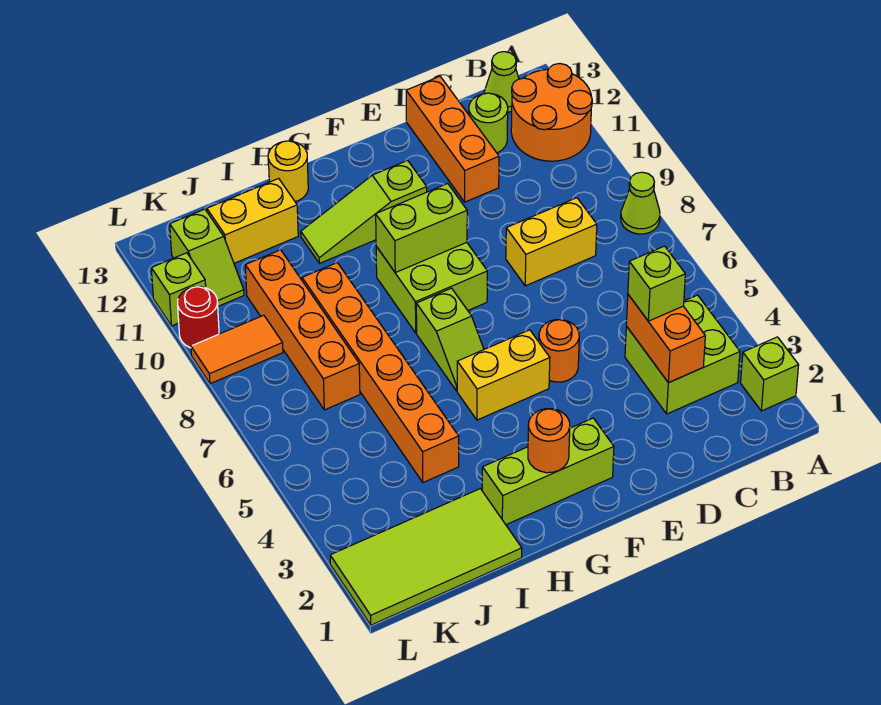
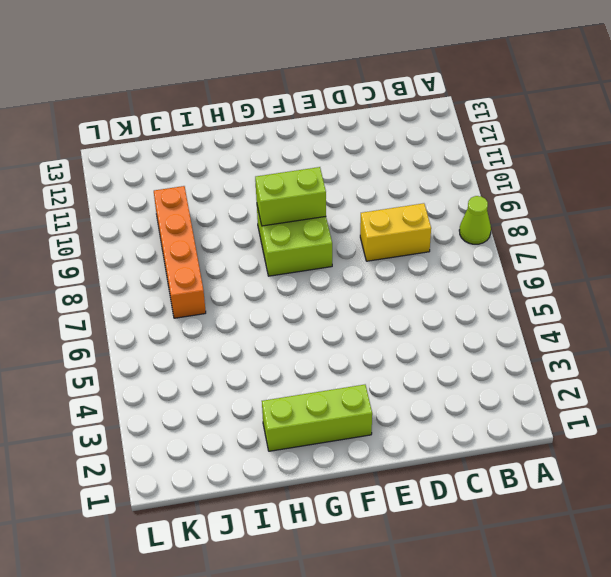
none -> lime brick A2 level 1
none -> orange round brick A11:B12 level 1
none -> lime brick B3:C4 level 1

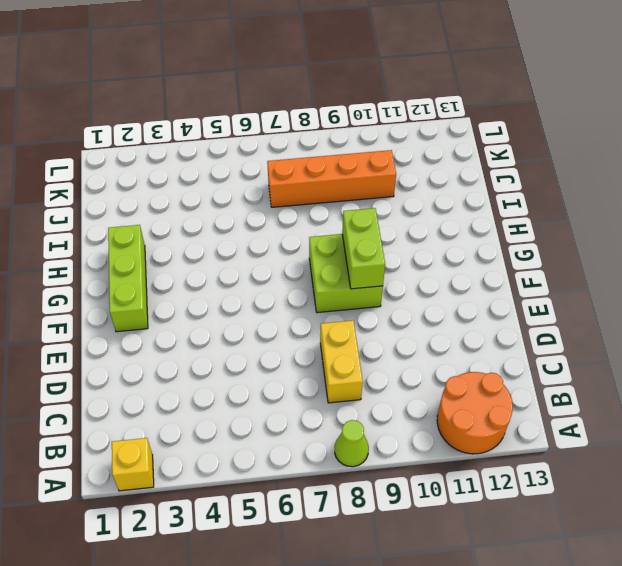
yellow brick A2 level 1 -> lime brick A2 level 1
none -> lime brick B3:C4 level 1
none -> lime cone B13 level 1
none -> lime round brick C12 level 1

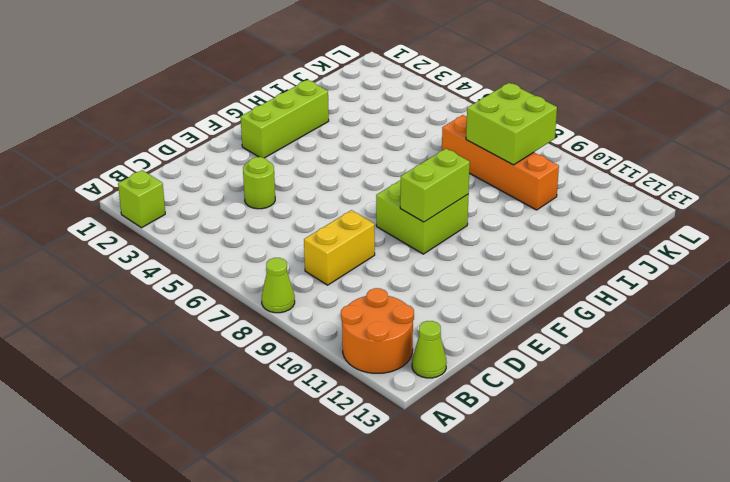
lime round brick D4 level 1 -> lime round brick C12 level 1
lime brick J8:K9 level 2 -> lime brick B3:C4 level 1
none -> orange brick D11:D13 level 1
none -> orange round brick E5 level 1
none -> yellow brick F5:G5 level 1

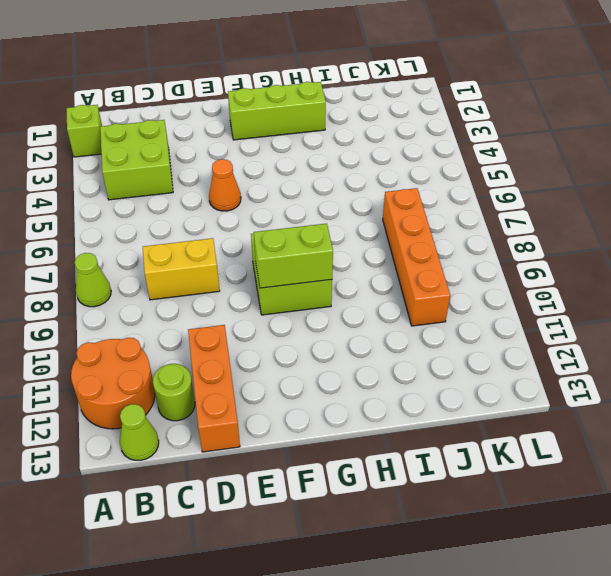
orange cone E5 level 1 -> orange round brick E5 level 1
none -> yellow brick F5:G5 level 1
none -> lime slope F11:H11 level 1 top F
none -> lime slope G6:G7 level 1 top 7

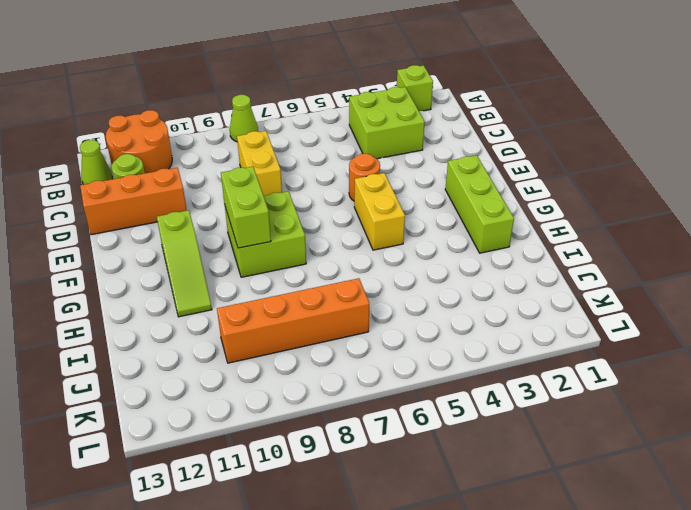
none -> lime slope G6:G7 level 1 top 7
none -> yellow round brick H13 level 1
none -> lime tile I1:L2 level 1

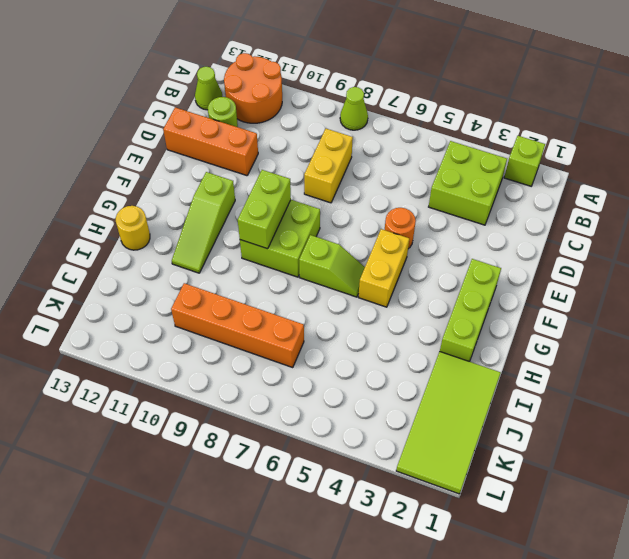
none -> orange brick I4:I9 level 1
none -> yellow brick I12:J12 level 1
none -> orange tile K9:L9 level 1

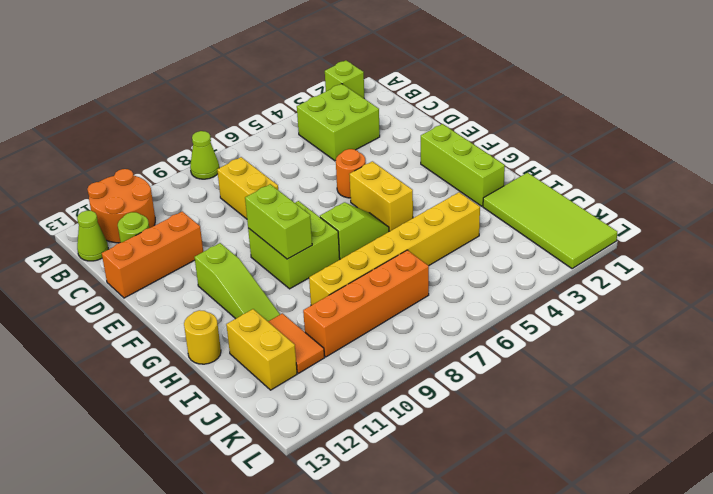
yellow brick I4:I9 level 1 -> orange brick I4:I9 level 1
orange tile I11:J11 level 1 -> orange tile K9:L9 level 1
none -> lime slope K11:K12 level 1 top 12
none -> red round brick L10 level 1
none -> lime brick L11 level 1

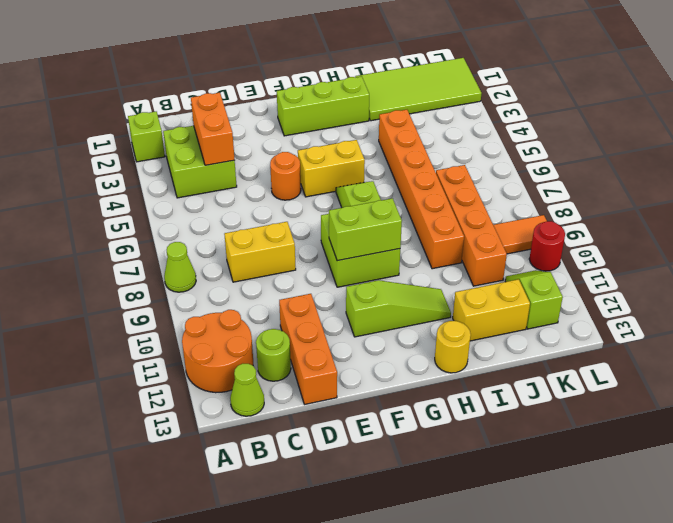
none -> lime brick L11 level 1
none -> orange round brick G2 level 2
none -> lime brick C4 level 3

